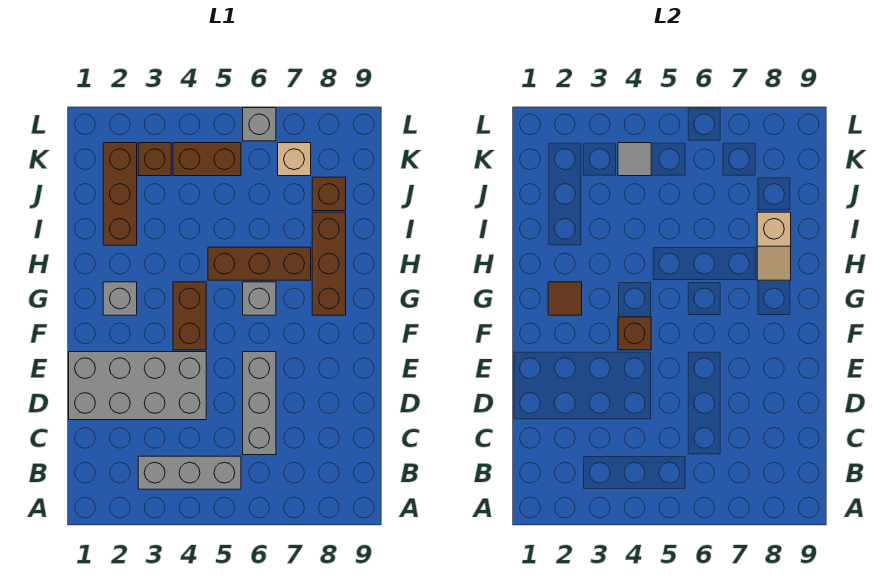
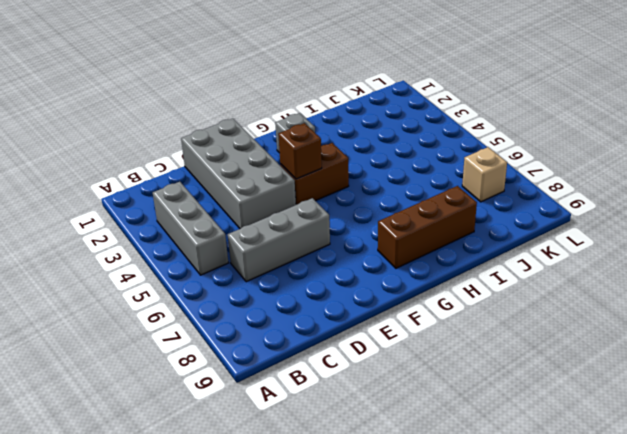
none -> grey brick G6 level 1
none -> brown brick H5:H7 level 1
none -> brown brick I2:K2 level 1

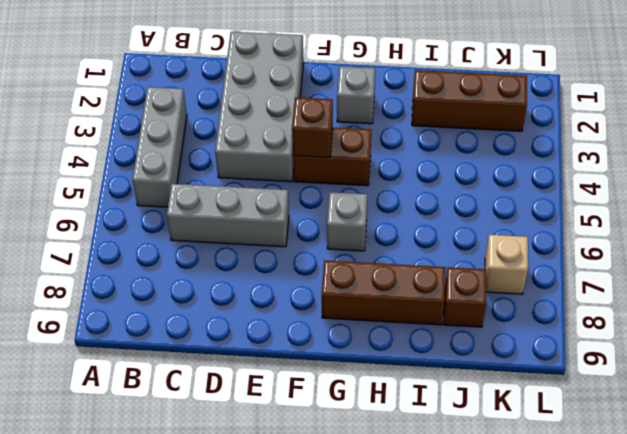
none -> brown brick H5:H7 level 1
none -> brown brick K3 level 1
none -> brown brick K4:K5 level 1

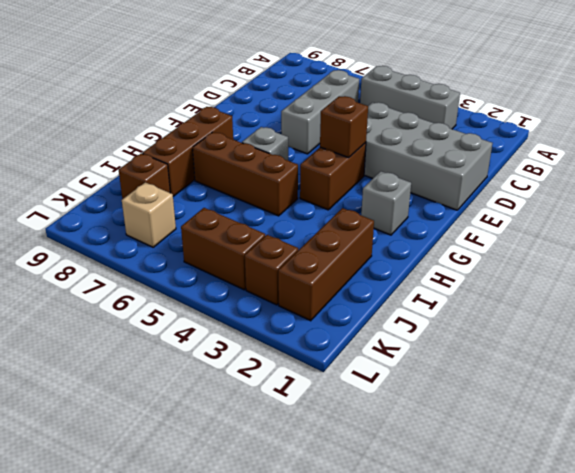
none -> grey brick L6 level 1
none -> brown tile G2 level 2
none -> tan slope H8:I8 level 2 top I

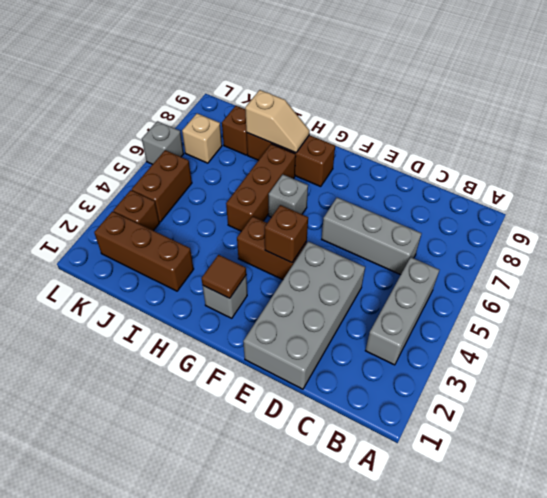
none -> grey tile K4 level 2

